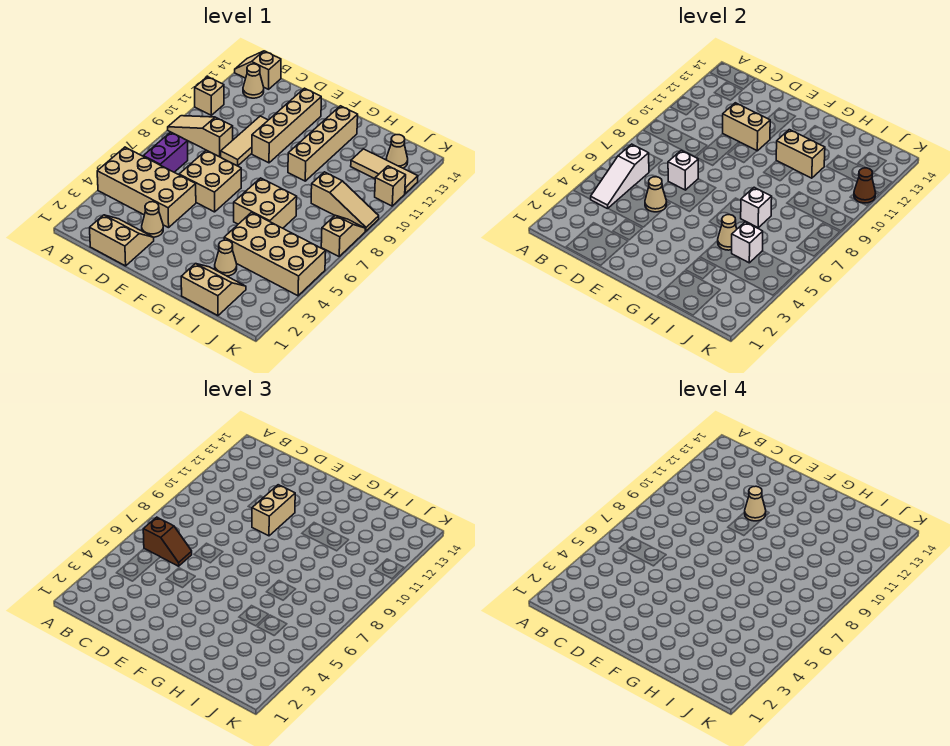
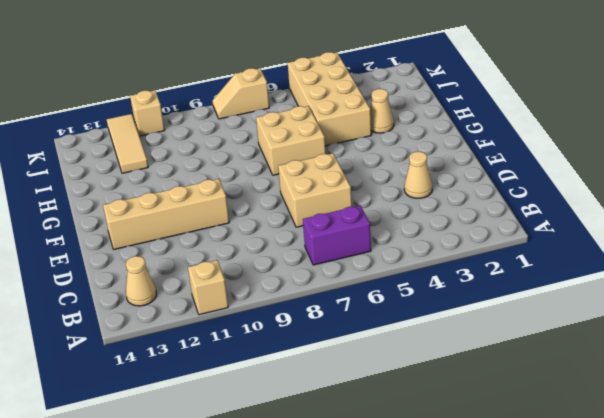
none -> tan brick A4:D5 level 1
none -> tan slope A9:C9 level 1 top C
none -> tan slope A14:B14 level 1 top B
none -> tan slope C1:D2 level 1 top 1

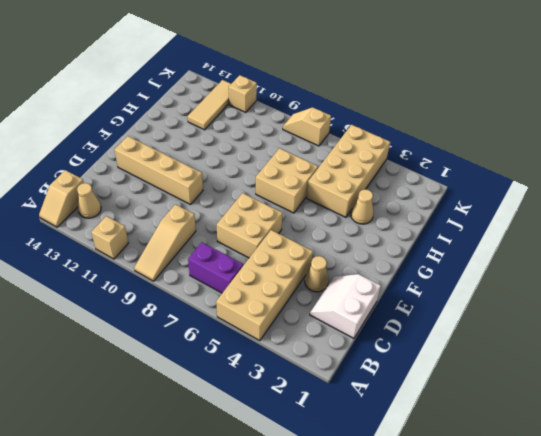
white slope C1:D2 level 1 top 1 -> tan slope C1:D2 level 1 top 1
none -> tan tile D9:D11 level 1
none -> tan brick G10:G13 level 1
none -> tan slope H1:I2 level 1 top 1
none -> tan slope I9:K9 level 1 top I

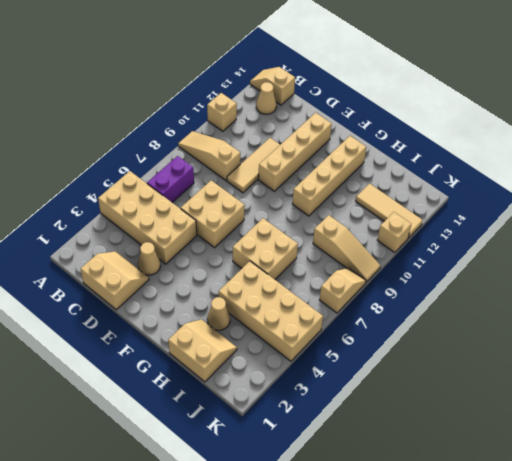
none -> tan cone J13 level 1
none -> white slope B4:B6 level 2 top 6
none -> tan cone D5 level 2
none -> white brick D7 level 2

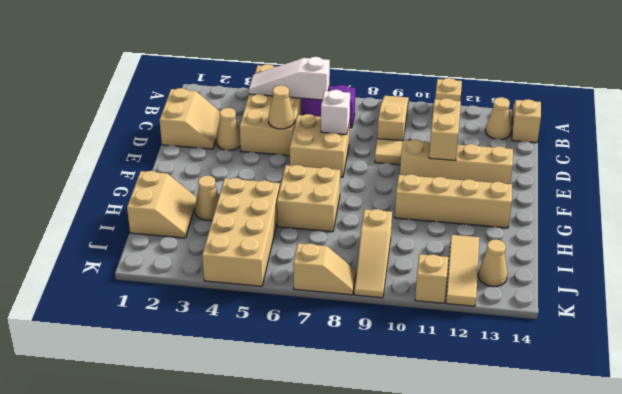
none -> tan brick G11:H11 level 2
none -> tan cone H5 level 2
none -> white brick H7 level 2
none -> white brick I5 level 2

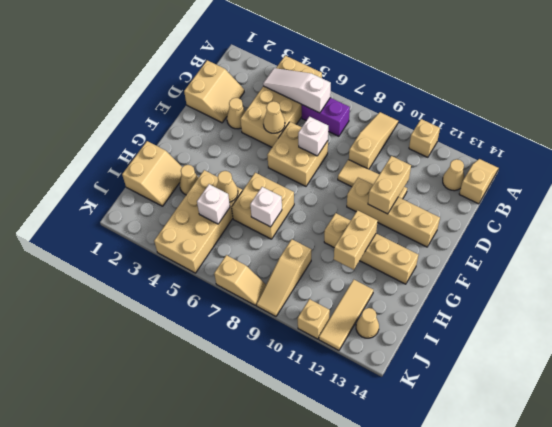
none -> brown cone K11 level 2
none -> brown slope B6:C6 level 3 top B
none -> tan brick E10:E11 level 3
none -> tan cone E11 level 4

